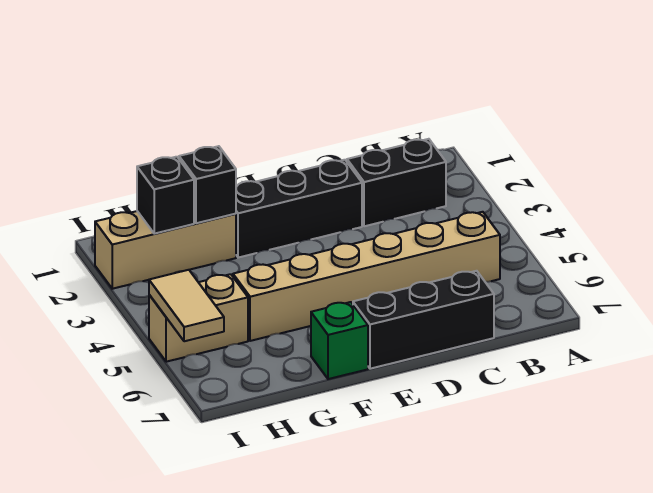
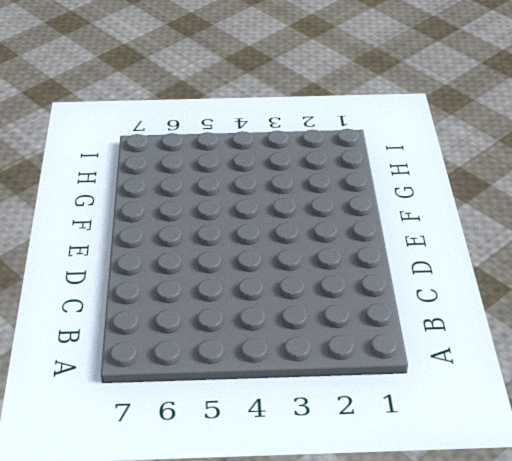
none -> black brick B2:C2 level 1
none -> tan brick B5:G5 level 1

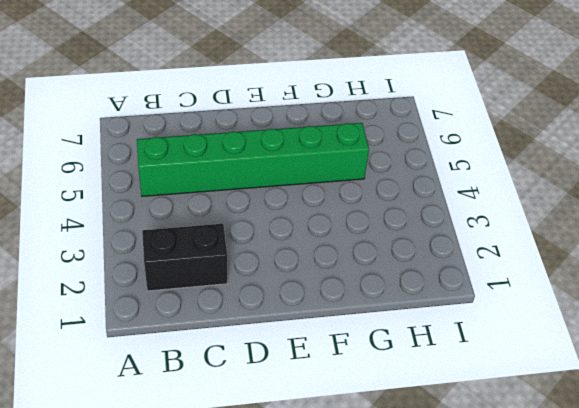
green brick B5:G5 level 1 -> tan brick B5:G5 level 1
none -> black brick C7:E7 level 1
none -> black brick D2:F2 level 1

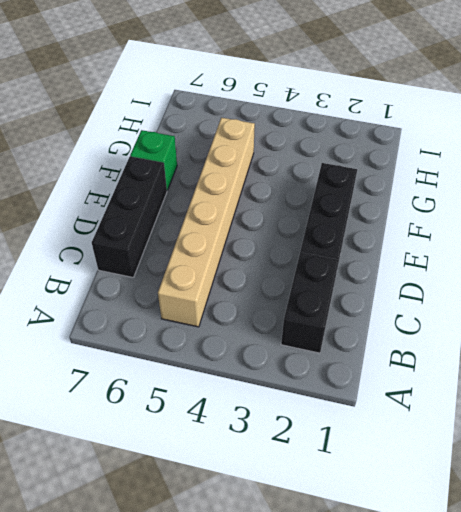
none -> tan brick G2:I2 level 1
none -> tan brick H5:I5 level 1

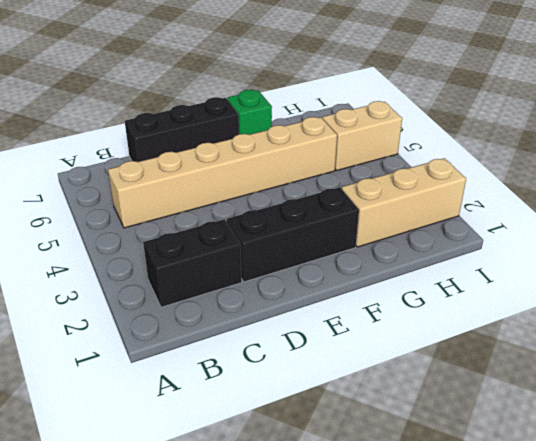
none -> black brick G2 level 2
none -> black brick H2 level 2

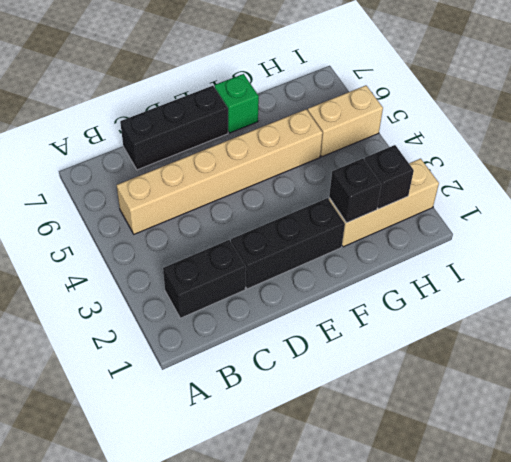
none -> tan tile I5:I6 level 2

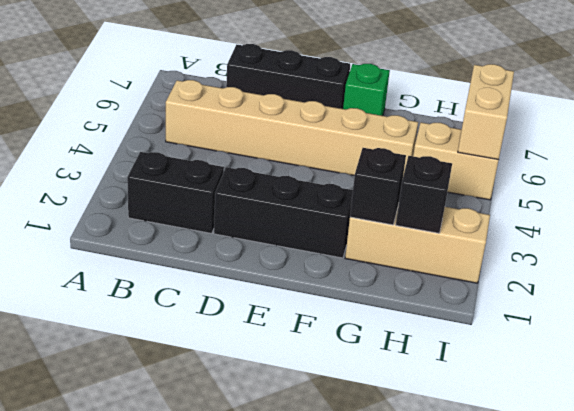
tan brick I5:I6 level 2 -> tan tile I5:I6 level 2

